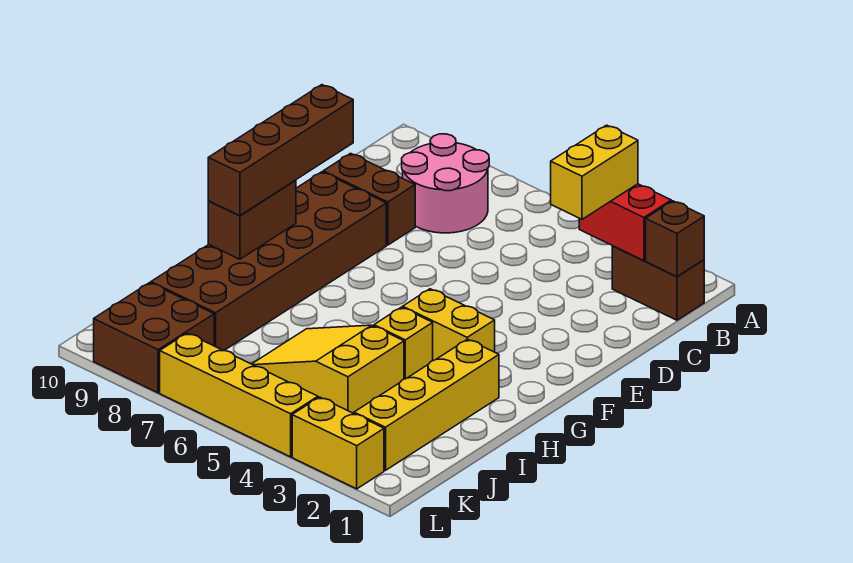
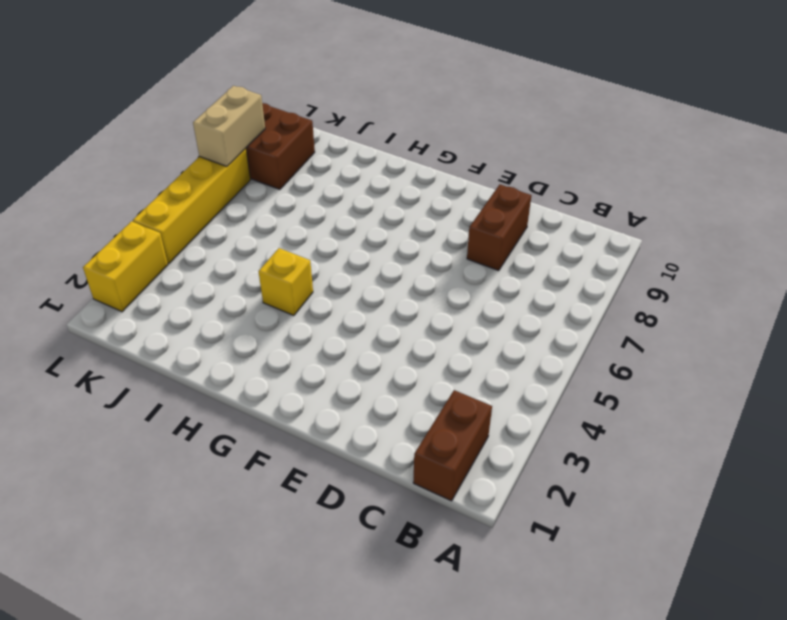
tan brick L7:L8 level 2 -> none
none -> pink round brick B7:C8 level 1
none -> brown brick E8:J9 level 1
none -> yellow brick G3:G4 level 1

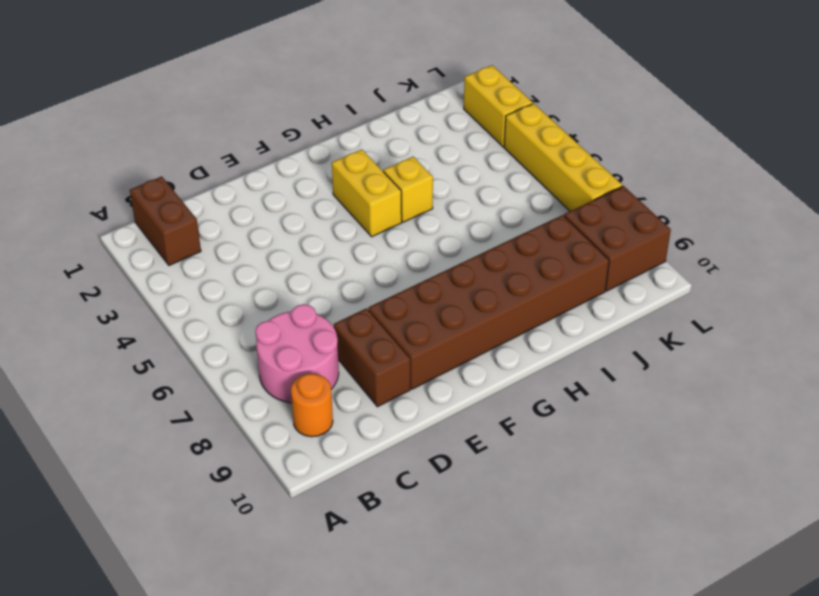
orange round brick B9 level 1 -> none
none -> yellow brick H2:K2 level 1
none -> yellow slope I4:J6 level 1 top 4
none -> brown brick B1 level 2

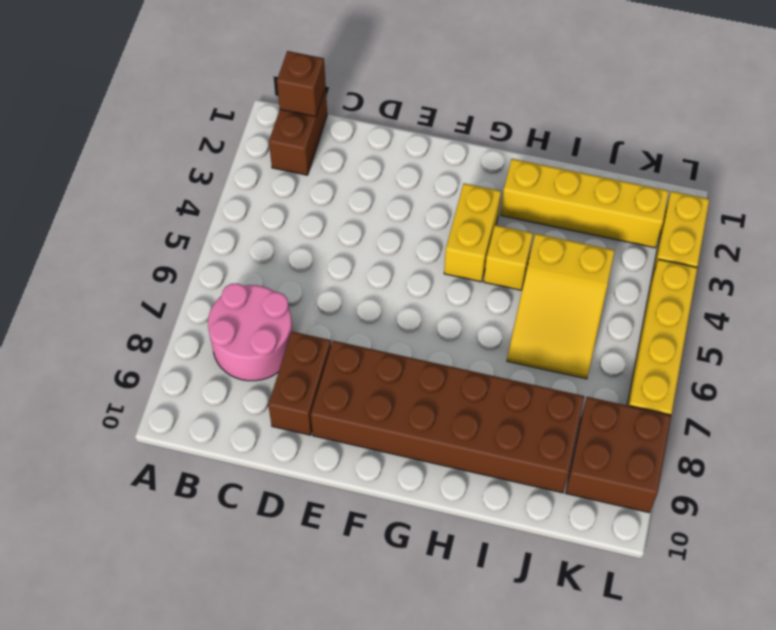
none -> red brick B2:B3 level 2
none -> brown brick G9:H9 level 2
none -> yellow brick B3:C3 level 3

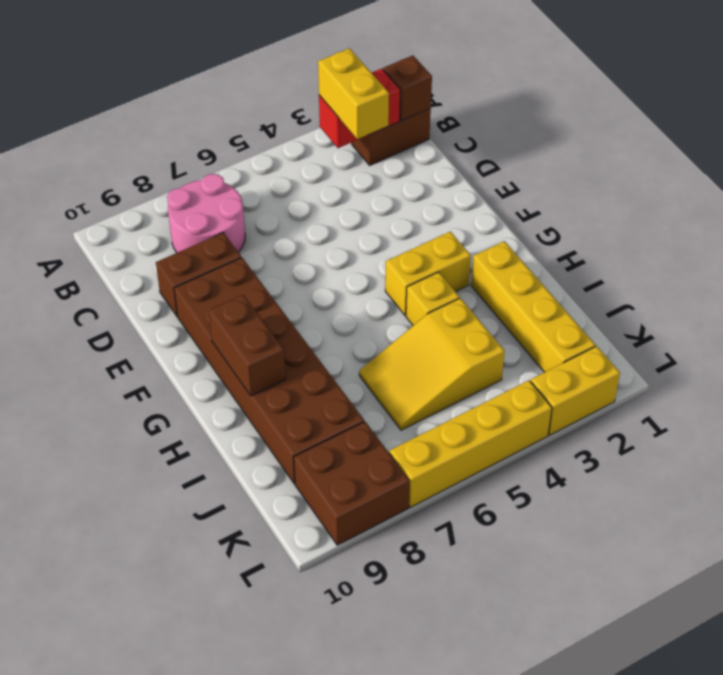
none -> brown brick E9:H9 level 3

